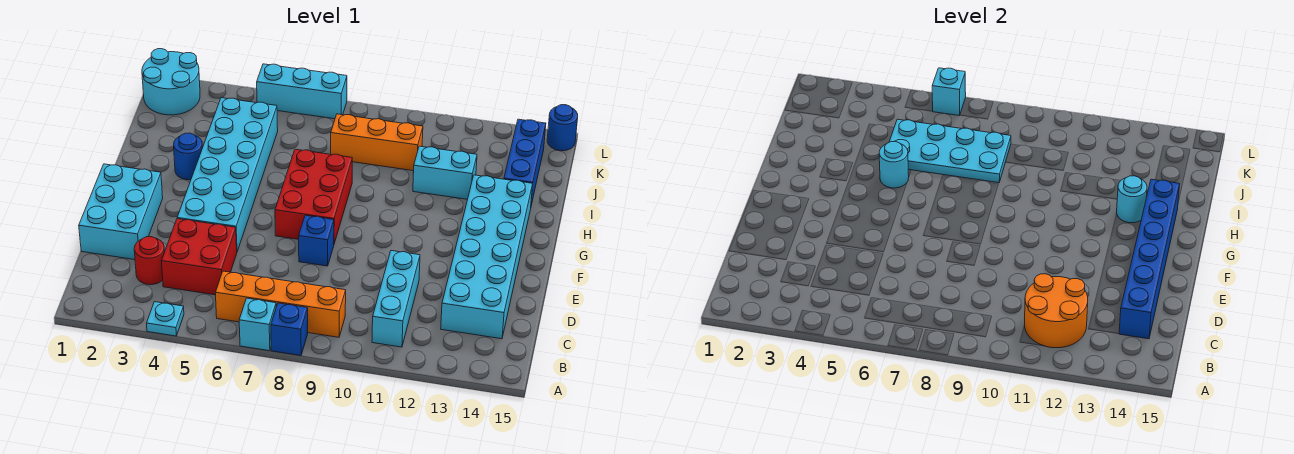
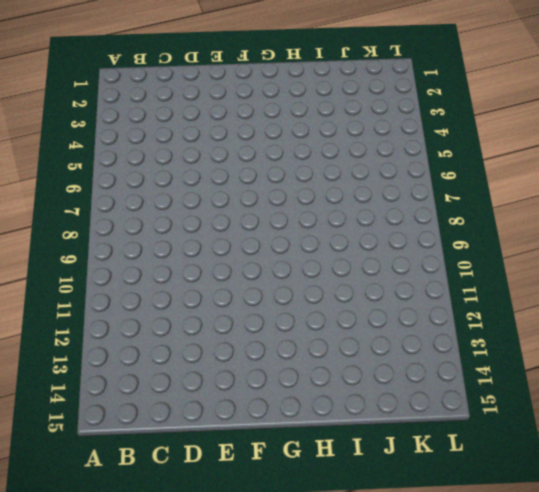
none -> cyan plate A4 level 1
none -> cyan brick A7 level 1
none -> blue brick A8 level 1

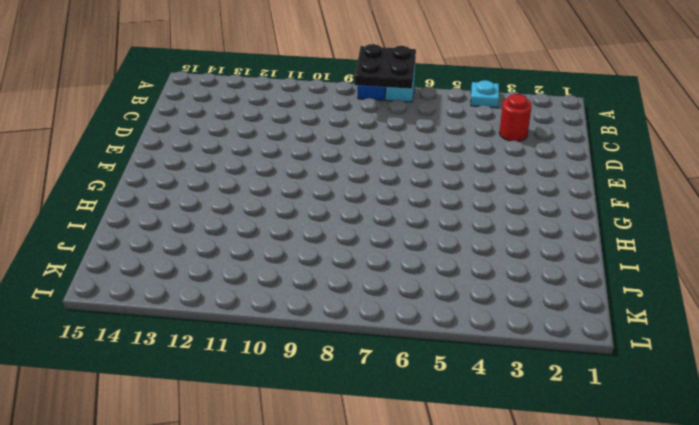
black plate A7:B8 level 2 -> none
none -> orange brick B6:B9 level 1
none -> cyan brick B11:D11 level 1
none -> red brick C4:D5 level 1

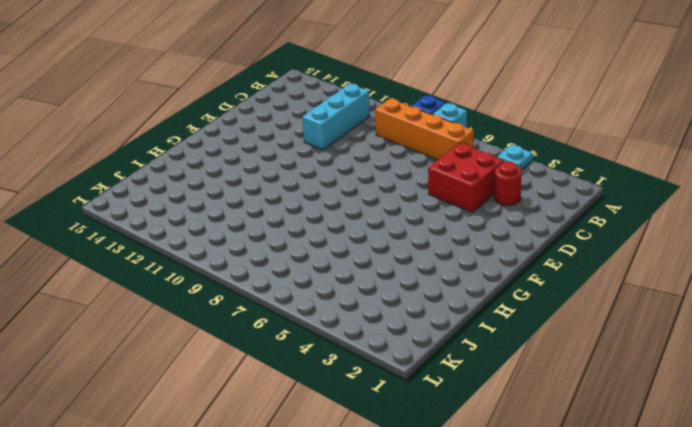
none -> cyan brick C13:H14 level 1
none -> cyan brick D1:F2 level 1
none -> cyan brick E4:J5 level 1

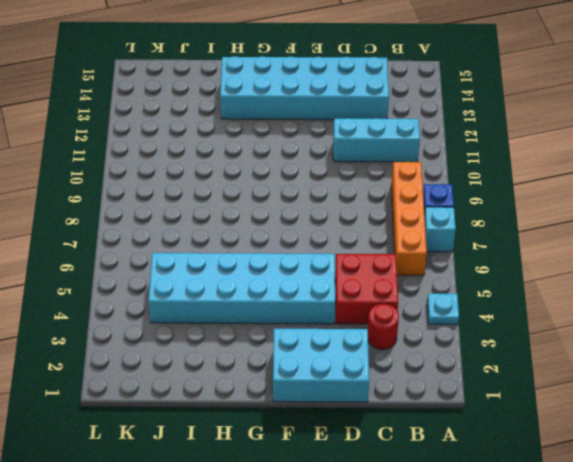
none -> blue brick E8 level 1
none -> red brick F7:H8 level 1
none -> blue round brick H3 level 1

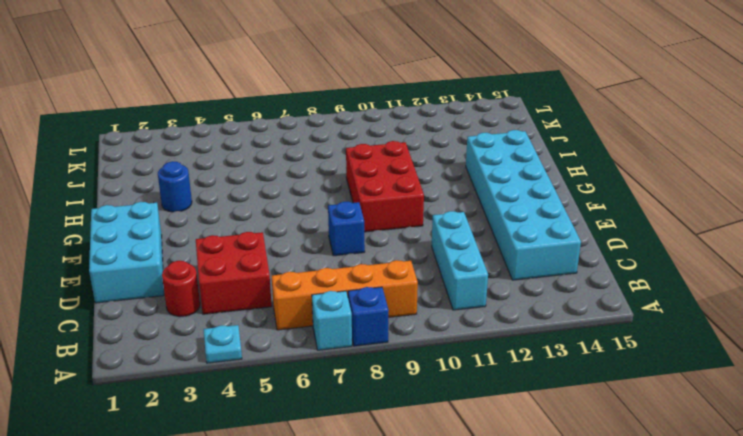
red brick F9:H10 level 1 -> red brick F7:H8 level 1
none -> cyan brick E4:J5 level 1
none -> cyan brick I11:I12 level 1
none -> blue brick I14:K14 level 1

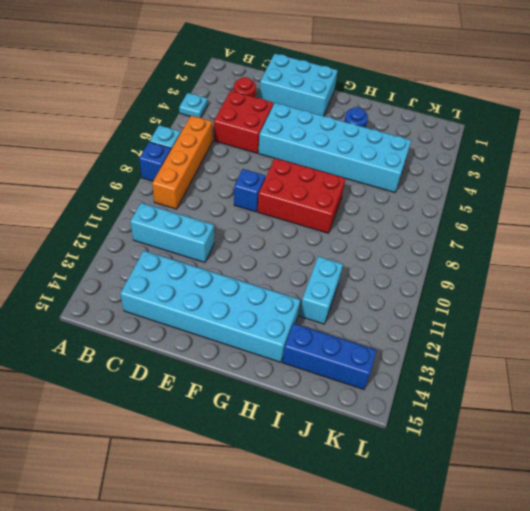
none -> orange brick J8:J10 level 1
none -> cyan round brick K1:L2 level 1
none -> cyan brick L5:L7 level 1

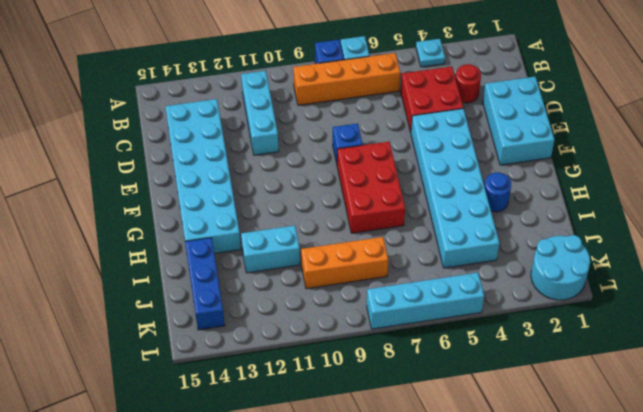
cyan brick L5:L8 level 1 -> cyan brick L5:L7 level 1
none -> blue round brick L15 level 1
none -> orange round brick B11:C12 level 2
none -> blue brick C14:H14 level 2

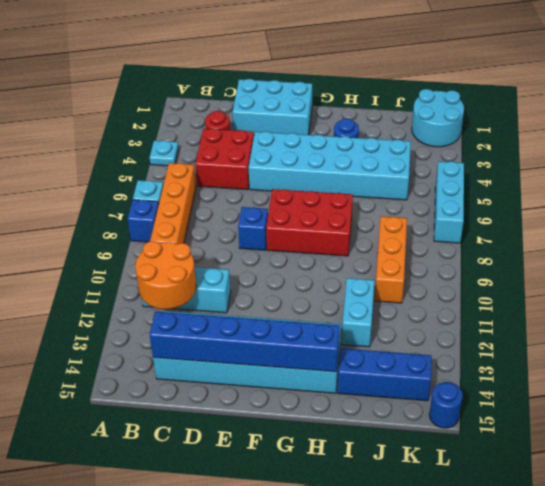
none -> cyan round brick H5 level 2
none -> cyan round brick H13 level 2
none -> cyan plate I5:J8 level 2

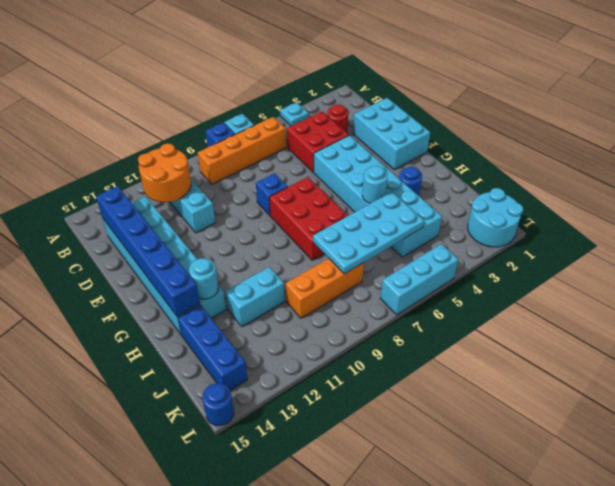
none -> cyan brick L6 level 2

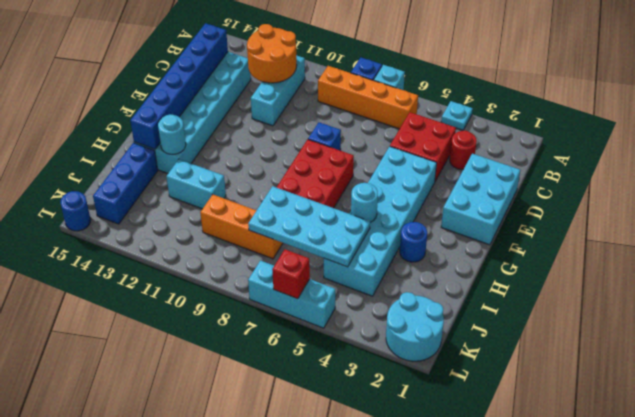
red brick L6 level 2 -> cyan brick L6 level 2

